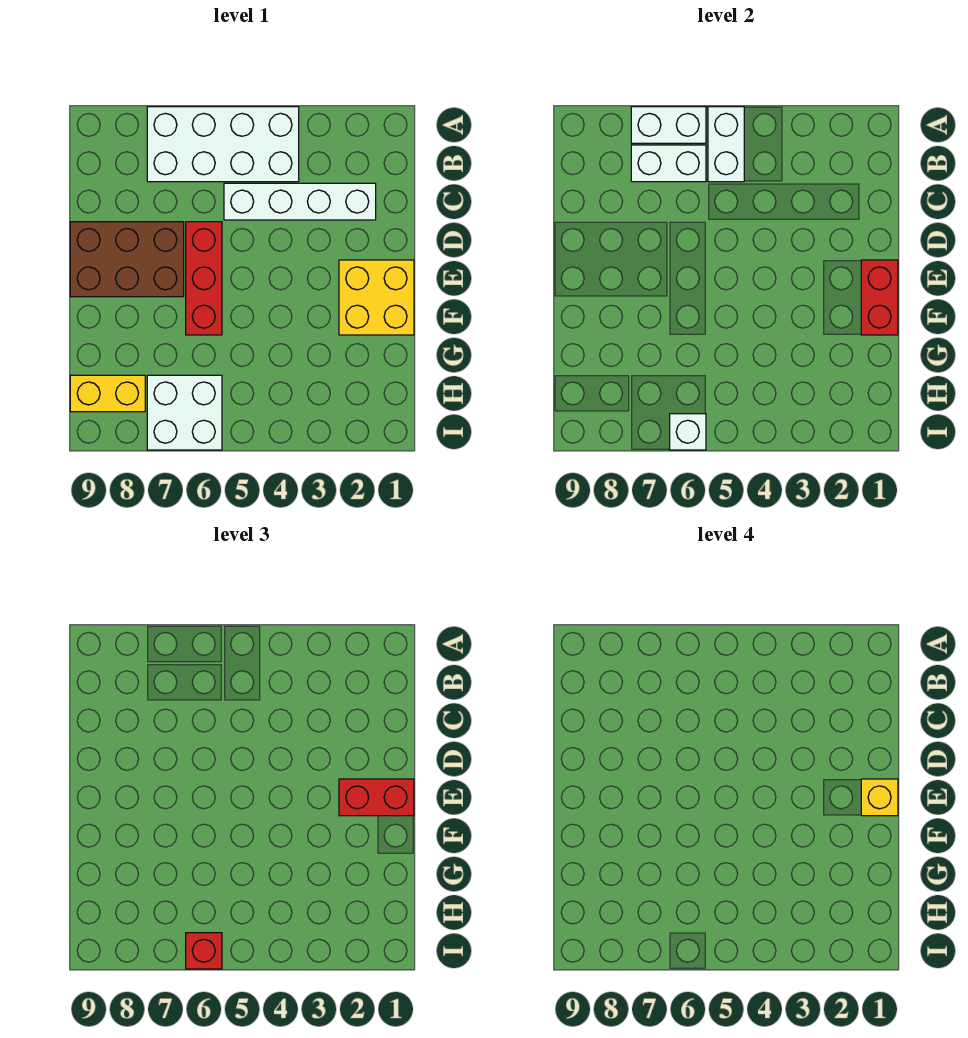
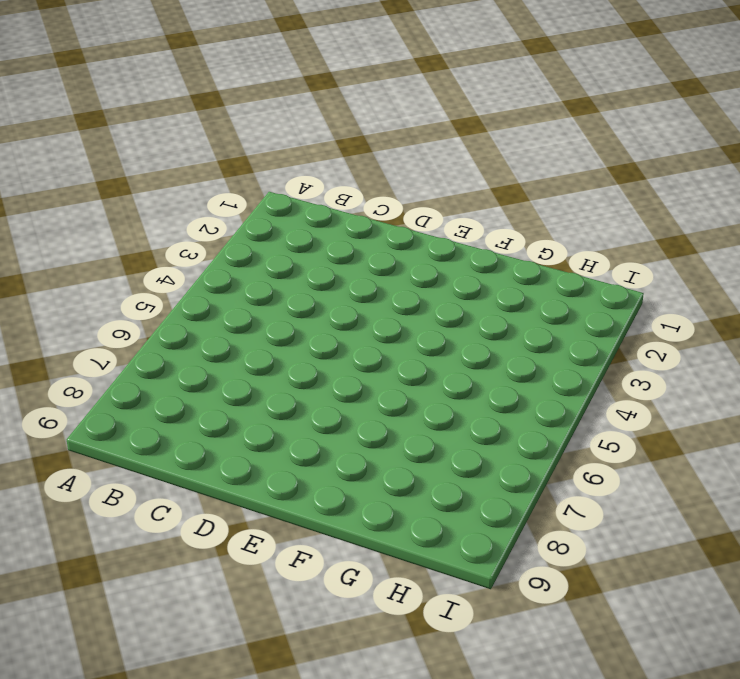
none -> white brick A4:B7 level 1
none -> white brick C2:C5 level 1
none -> red brick D6:F6 level 1

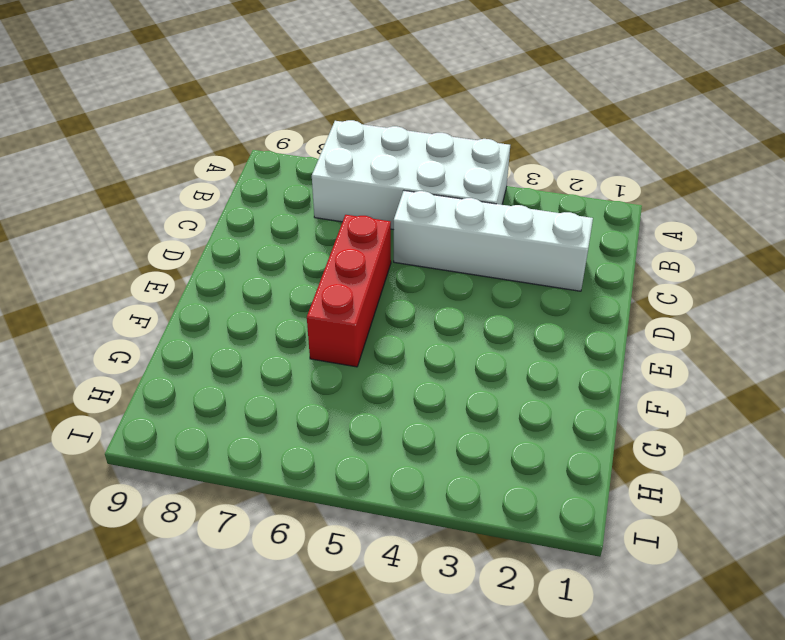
none -> brown brick D7:E9 level 1
none -> yellow brick E1:F2 level 1
none -> white brick H6:I7 level 1

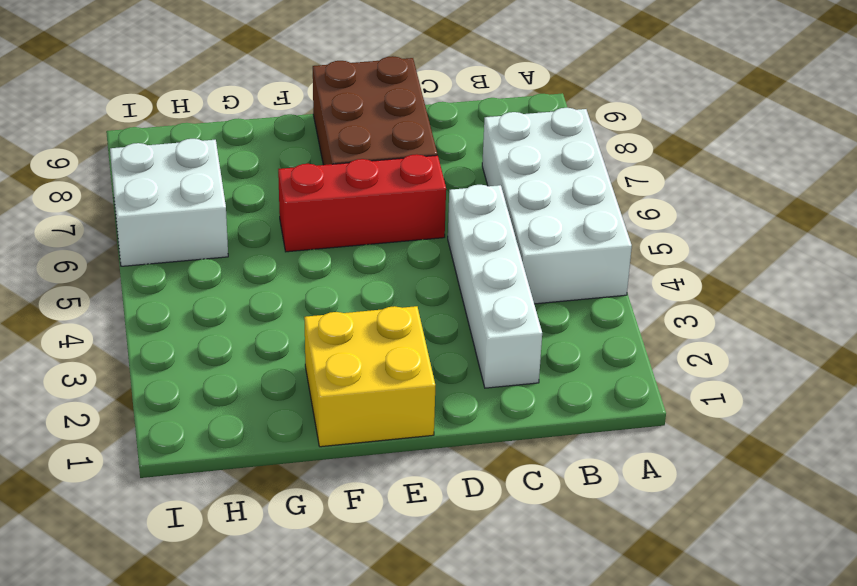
none -> yellow brick H8:H9 level 1
none -> white brick A5:B5 level 2
none -> white brick A6:A7 level 2

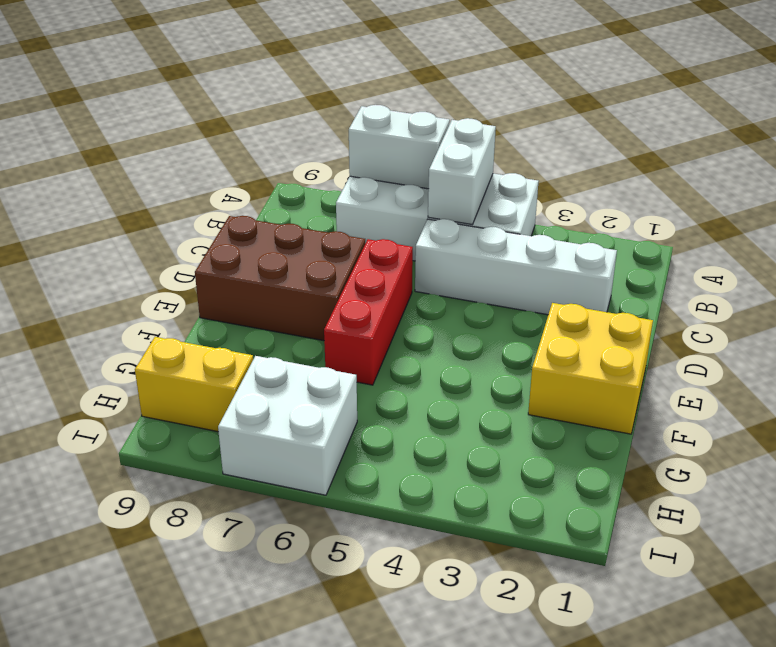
none -> white brick B6:B7 level 2
none -> red brick E1:F1 level 2
none -> white brick I6 level 2

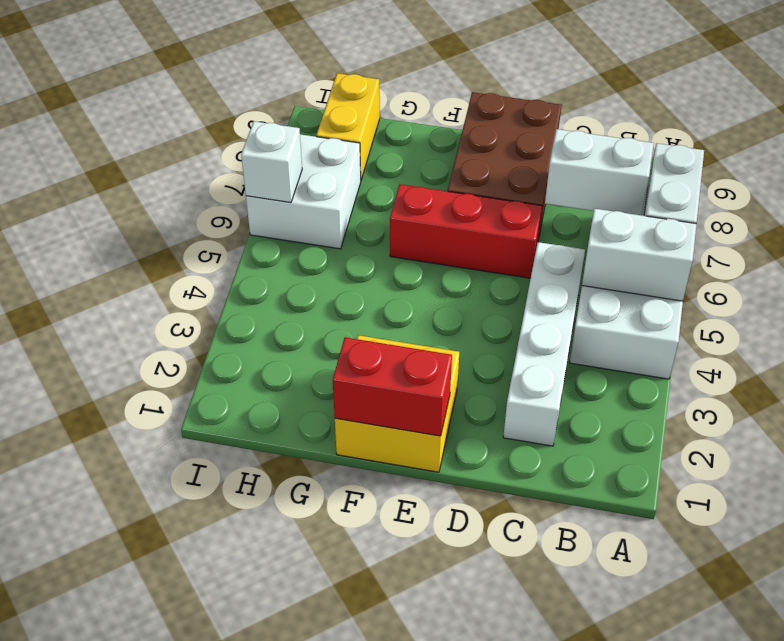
white brick B7:C7 level 2 -> white brick B6:B7 level 2
none -> red brick E1:E2 level 3
none -> red brick I6 level 3
none -> yellow brick E1 level 4

